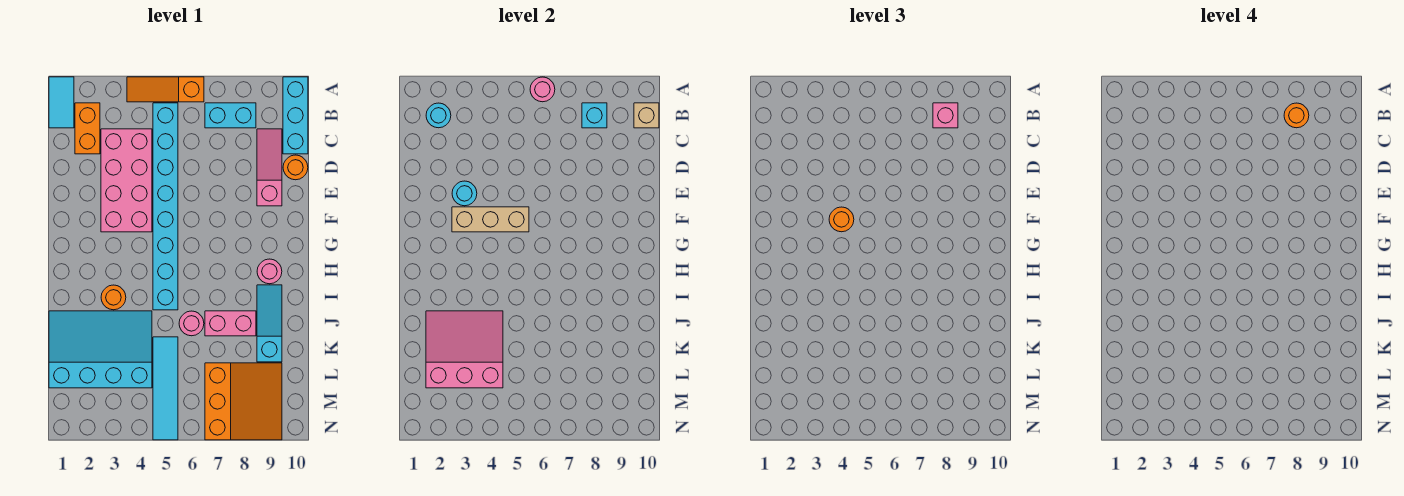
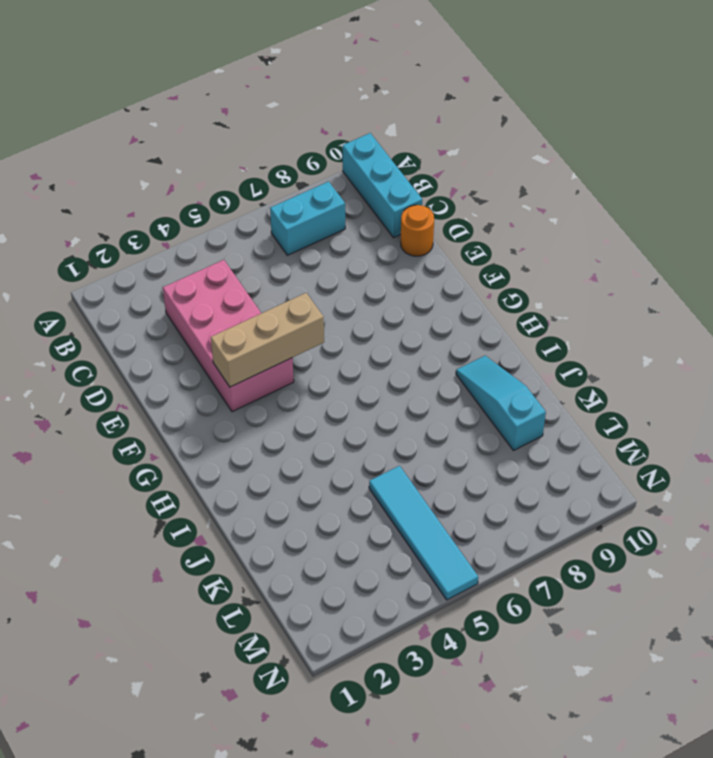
none -> cyan tile A1:B1 level 1
none -> orange slope A4:A6 level 1 top 6
none -> orange brick B2:C2 level 1

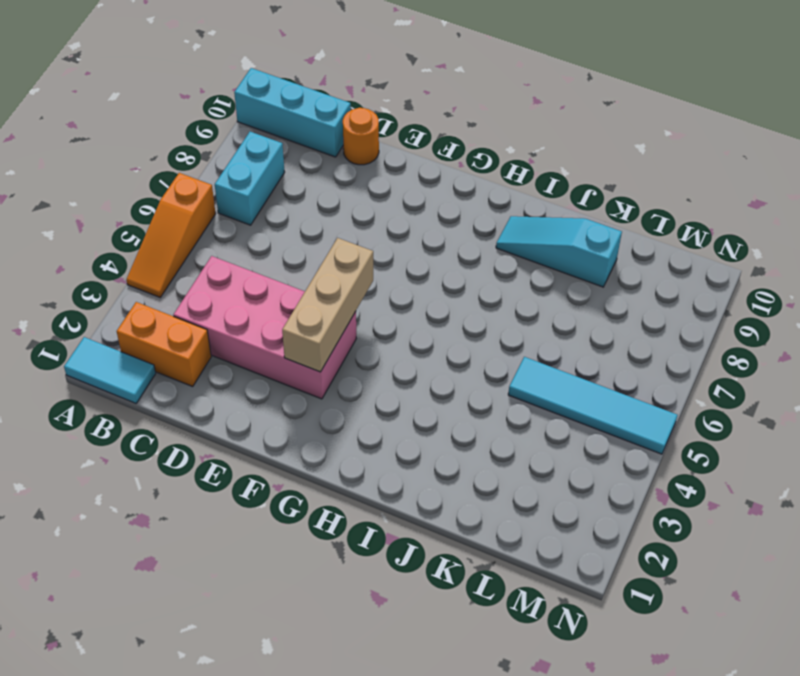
none -> cyan brick B5:I5 level 1
none -> pink slope C9:E9 level 1 top E
none -> pink round brick H9 level 1

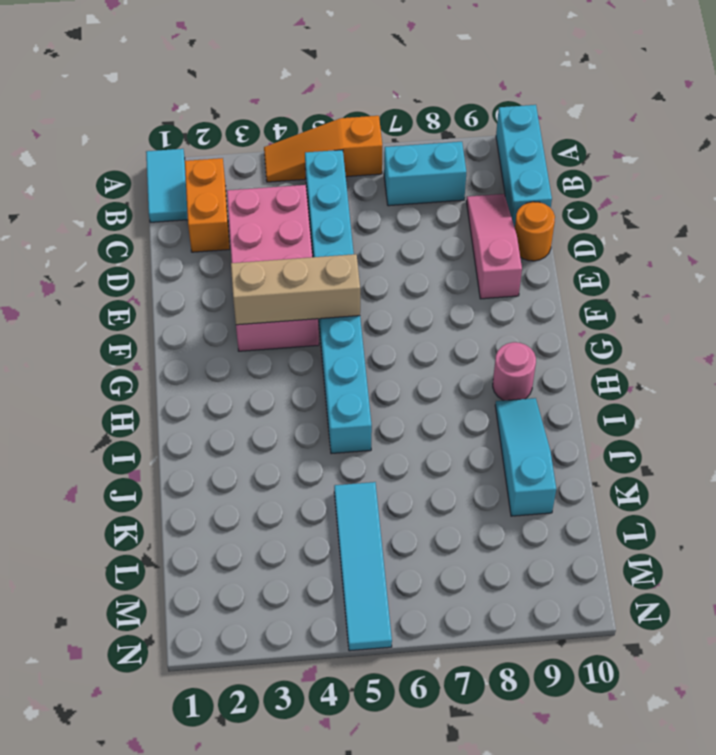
none -> orange round brick I3 level 1
none -> cyan slope J1:L4 level 1 top L
none -> pink round brick J6 level 1

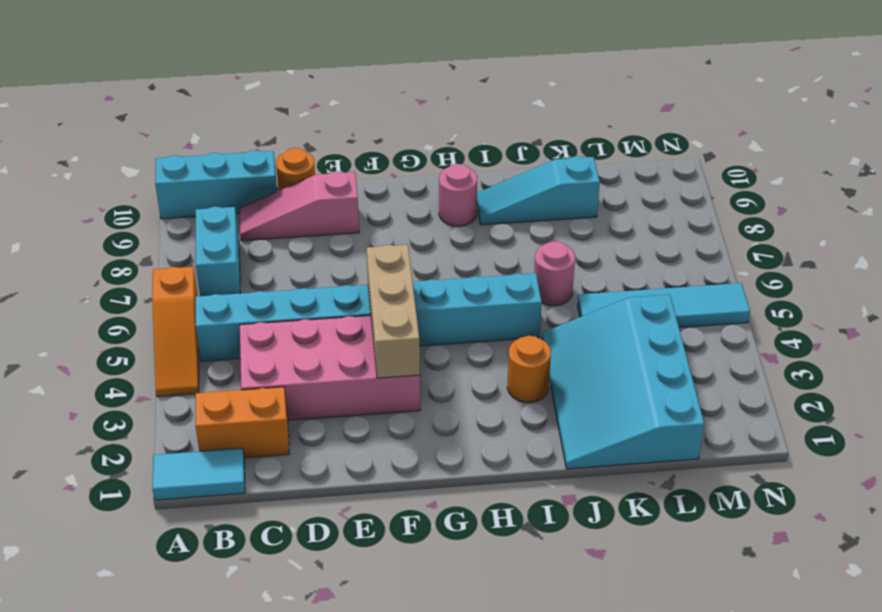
none -> pink brick J7:J8 level 1
none -> orange slope L7:N9 level 1 top 7
none -> pink round brick A6 level 2

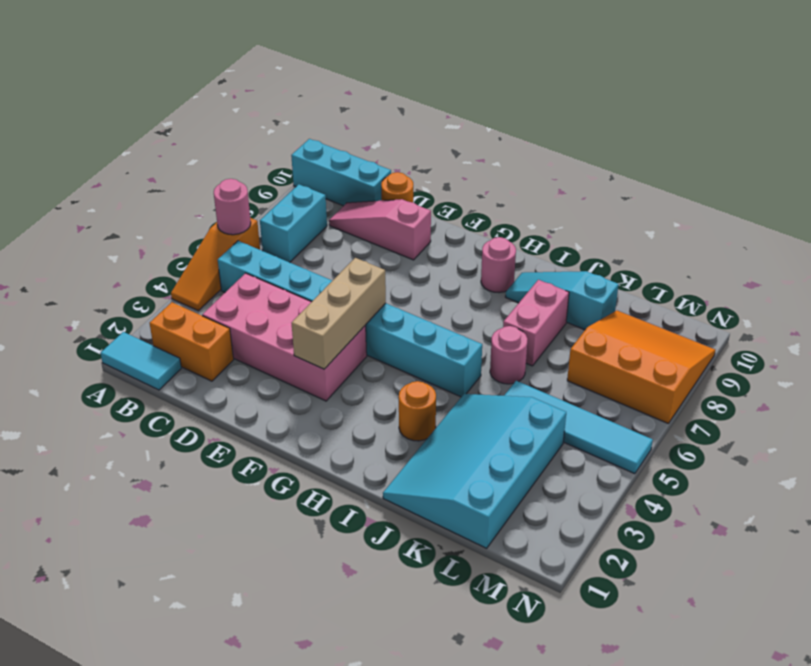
none -> cyan round brick B2 level 2
none -> cyan brick B8 level 2
none -> tan brick B10 level 2

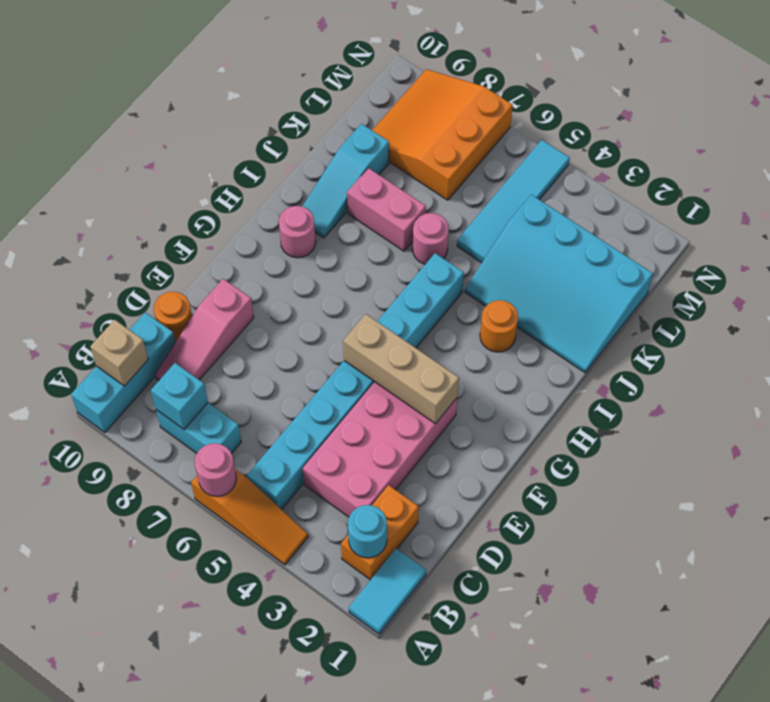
none -> cyan round brick E3 level 2
none -> pink slope J2:L4 level 2 top L
none -> pink brick B8 level 3

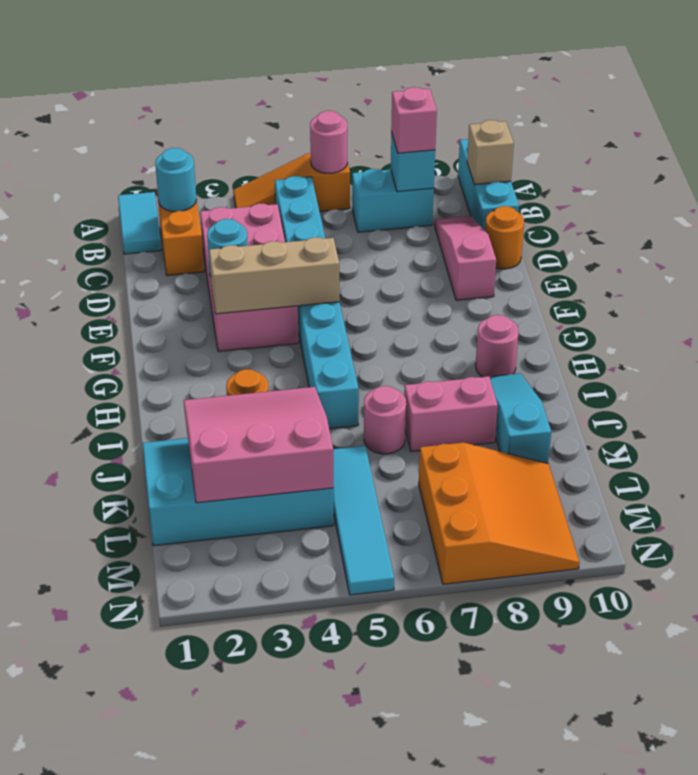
none -> orange round brick F4 level 3
none -> orange round brick B8 level 4

